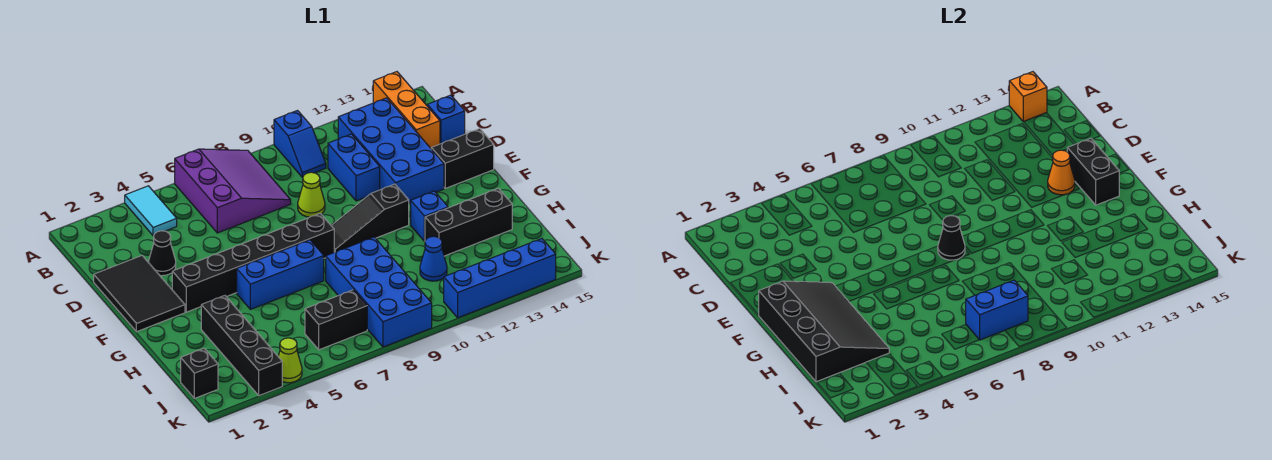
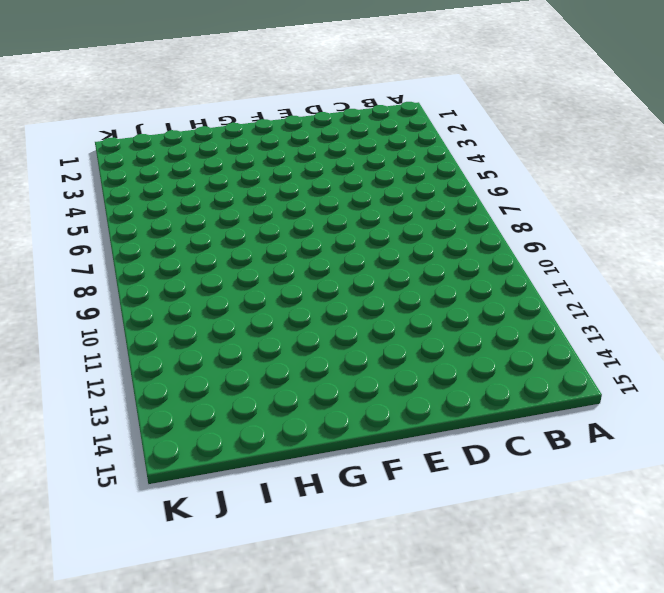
none -> cyan tile A4:B4 level 1
none -> purple slope A6:C8 level 1 top 6
none -> blue slope A10:B10 level 1 top A

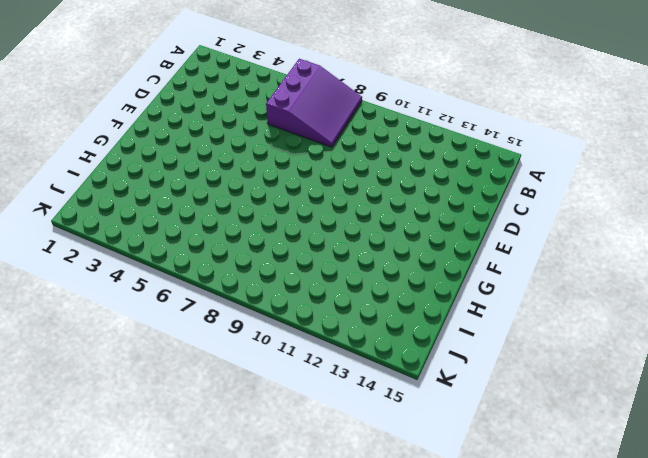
none -> cyan tile A4:B4 level 1
none -> blue slope A10:B10 level 1 top A
none -> orange brick A14:C14 level 1

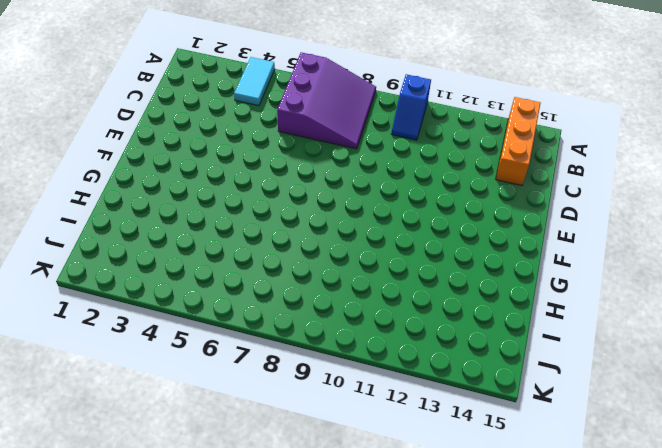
none -> blue brick B12:E13 level 1
none -> blue brick C11:D11 level 1
none -> blue brick C15 level 1

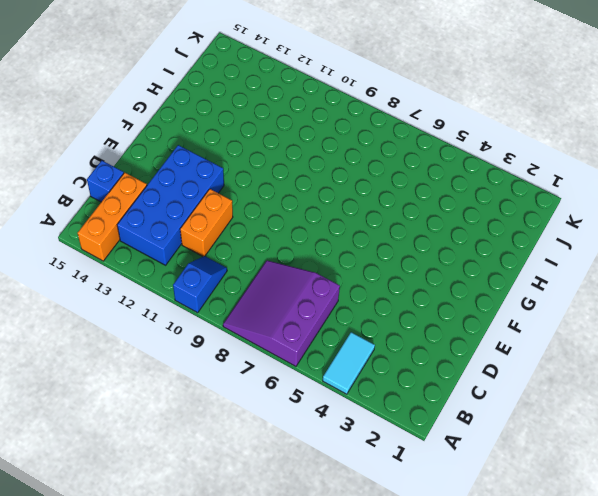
orange brick C11:D11 level 1 -> blue brick C11:D11 level 1
none -> black tile D1:F2 level 1
none -> black cone D3 level 1
none -> lime cone D9 level 1

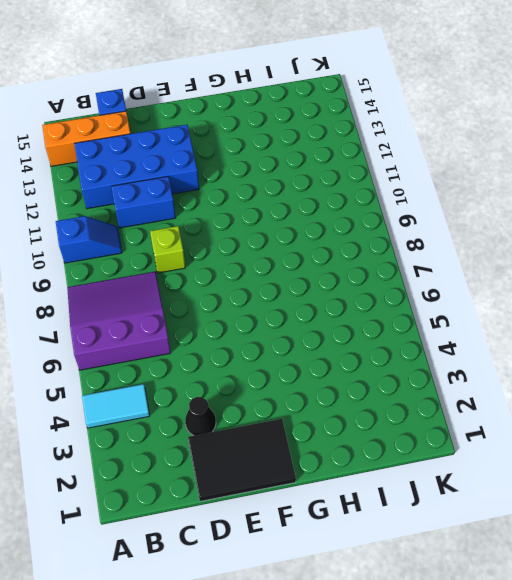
lime brick D9 level 1 -> lime cone D9 level 1
none -> black brick E14:E15 level 1
none -> black brick F3:F8 level 1
none -> black slope F9:F11 level 1 top 11

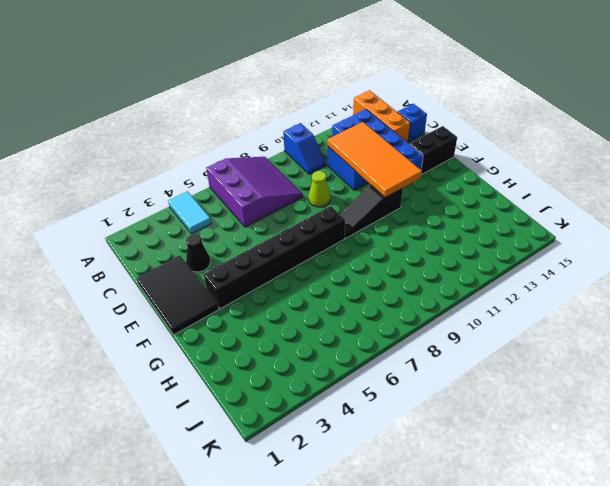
orange tile C11:F12 level 2 -> none
none -> blue brick G5:G7 level 1
none -> blue brick G12 level 1
none -> black brick H3:K3 level 1

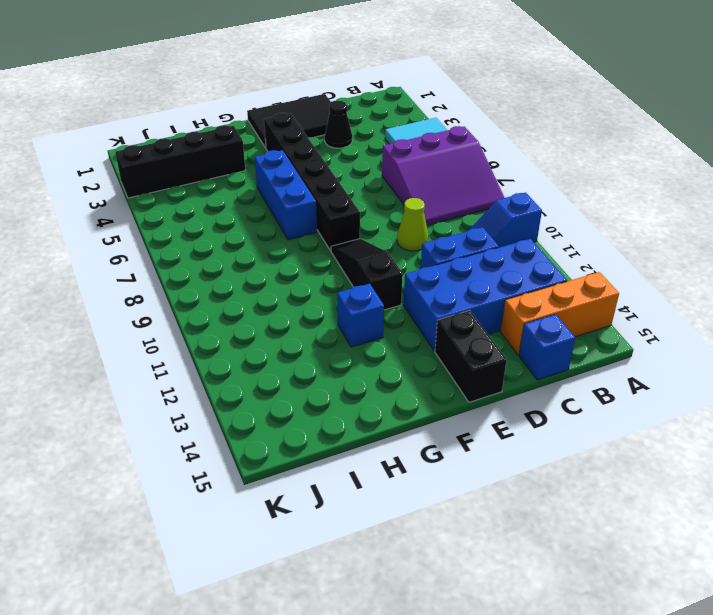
none -> blue brick H8:K9 level 1
none -> black brick H12:H14 level 1
none -> blue cone I11 level 1

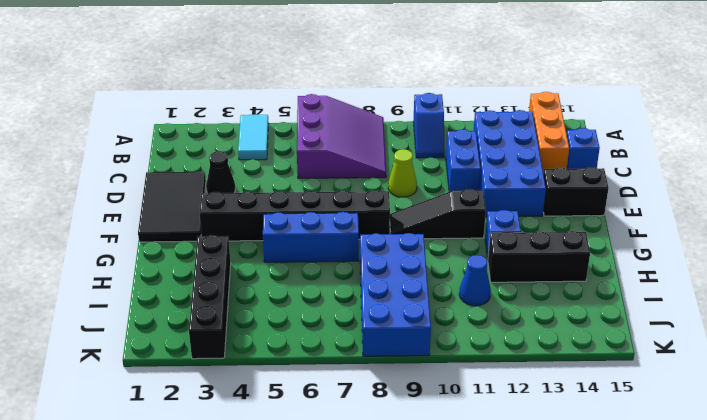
none -> black brick J1 level 1
none -> black brick J6:J7 level 1
none -> lime cone K4 level 1

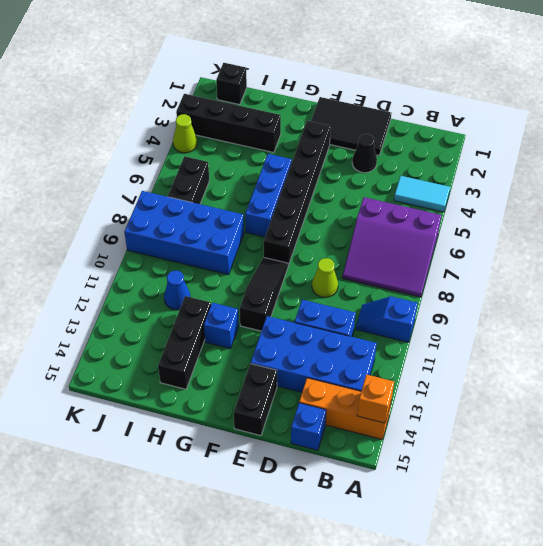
none -> blue brick K11:K14 level 1
none -> orange cone E13 level 2
none -> black brick E14:F14 level 2

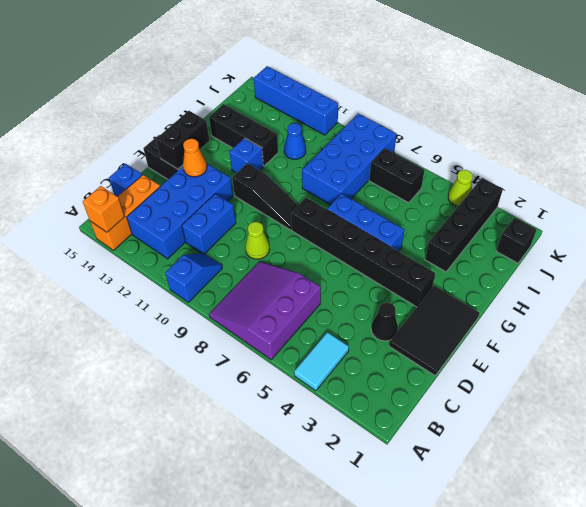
none -> black slope F1:I3 level 2 top 1
none -> black cone F8 level 2
none -> blue brick J7:J8 level 2

